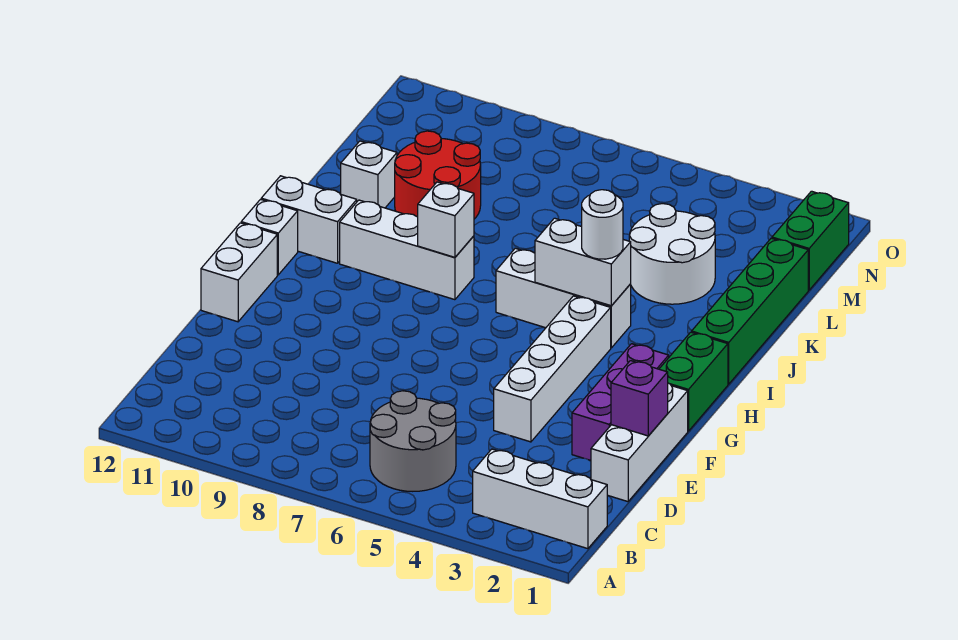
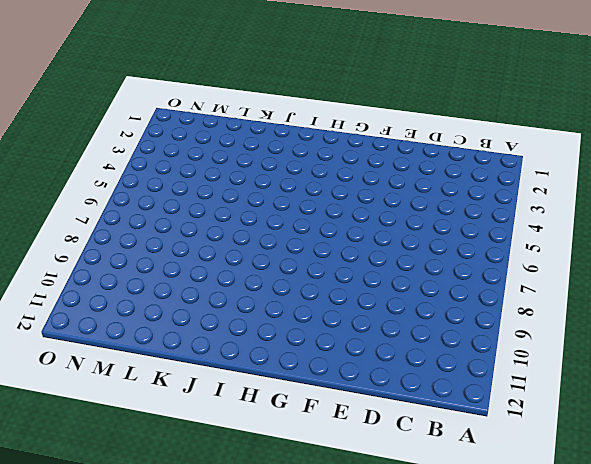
none -> white brick B1:B3 level 1
none -> grey round brick B5:C6 level 1
none -> white brick D1:F1 level 1

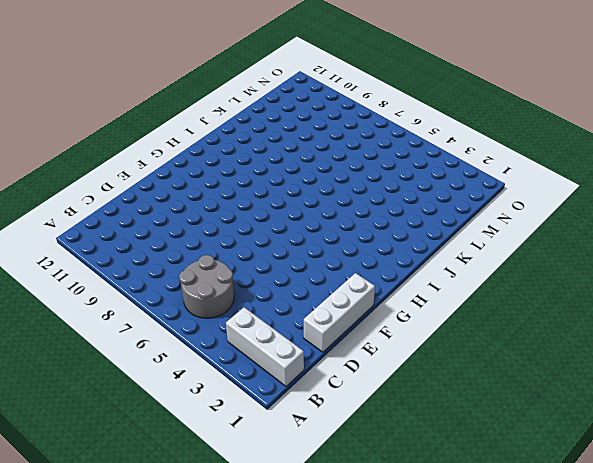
none -> purple brick E2:G2 level 1
none -> white brick E4:H4 level 1
none -> white brick F12:G12 level 1

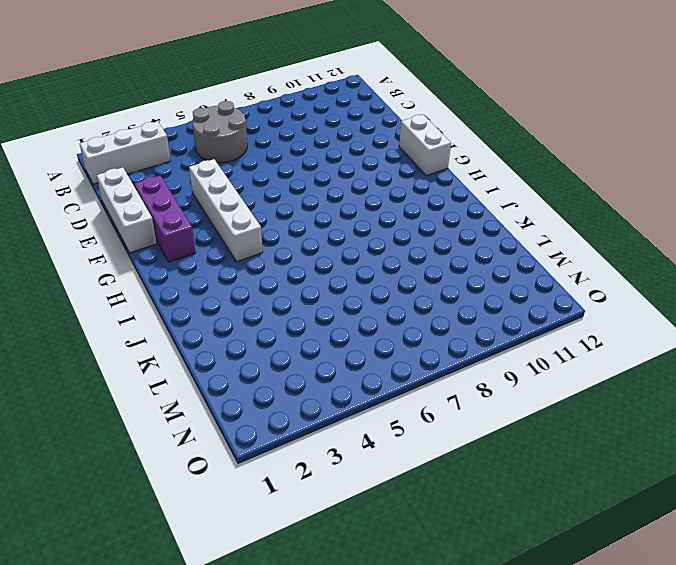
none -> green brick G1:H1 level 1
none -> white brick H12 level 1
none -> green brick I1:L1 level 1

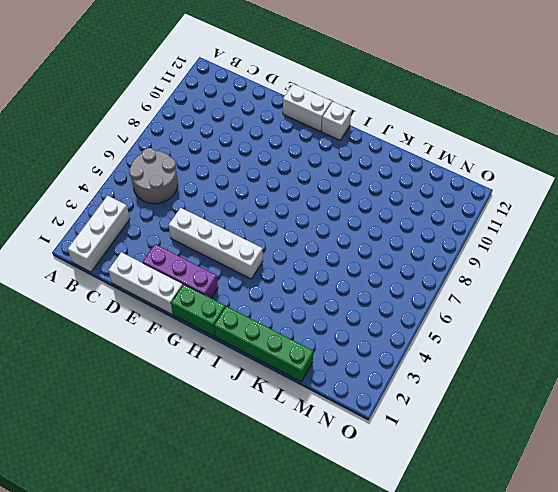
none -> white brick I4:I6 level 1
none -> white brick I8:I10 level 1
none -> white brick I11:I12 level 1

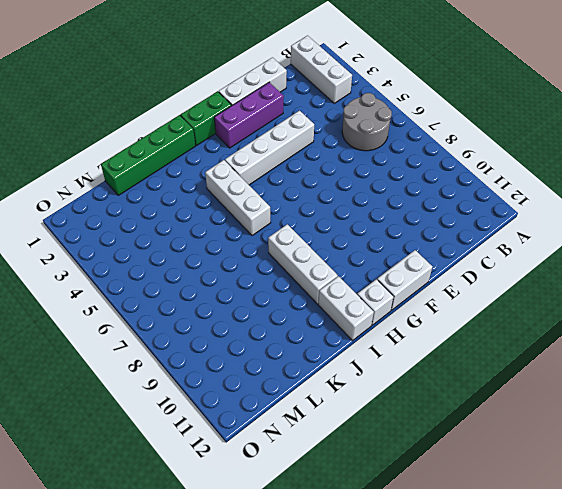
none -> white round brick K3:L4 level 1
none -> red round brick K9:L10 level 1
none -> white brick K11 level 1

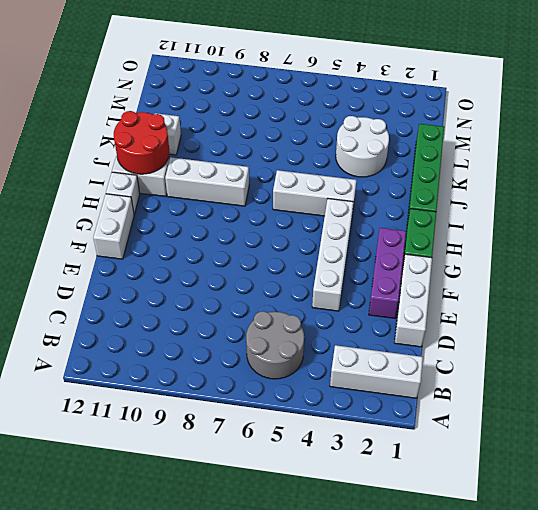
red round brick I11:J12 level 2 -> red round brick K9:L10 level 1
none -> green brick M1:N1 level 1
none -> purple brick E1 level 2
none -> white brick I4:I5 level 2

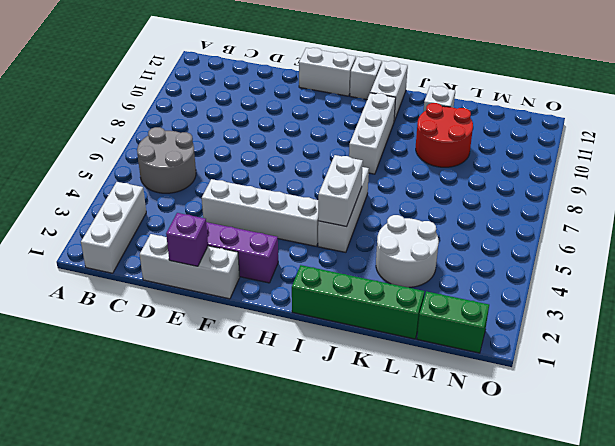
none -> green brick G1:H1 level 1
none -> white brick I8 level 2
none -> white round brick I4 level 3

